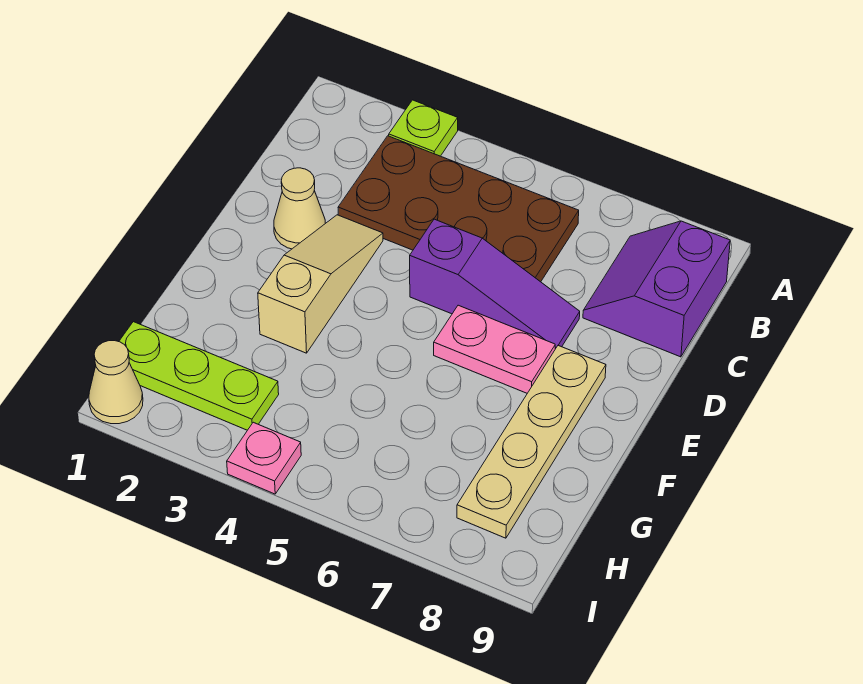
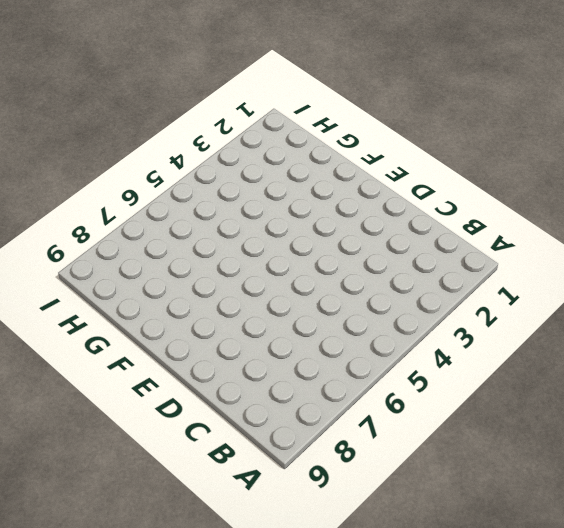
none -> lime plate A3 level 1
none -> brown plate B3:C6 level 1

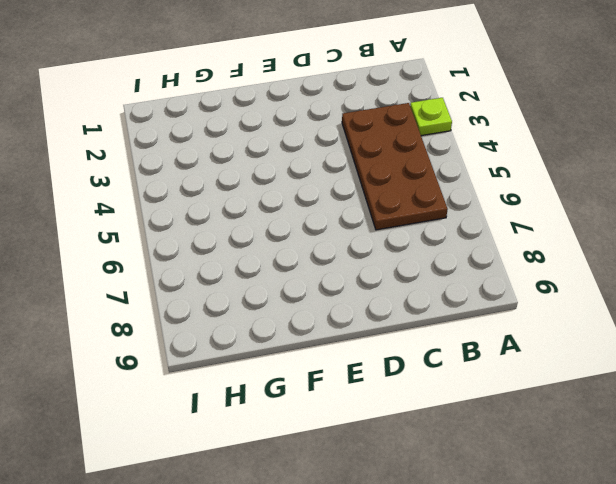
none -> purple slope B8:C9 level 1 top 9
none -> tan cone D2 level 1

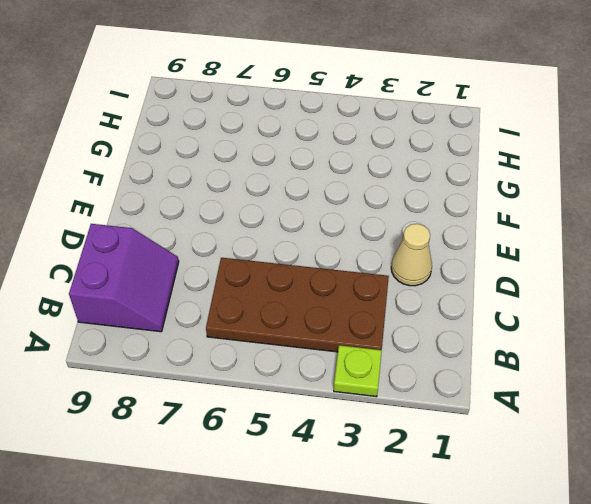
none -> tan slope D3:F3 level 1 top F
none -> purple slope D5:D7 level 1 top 5

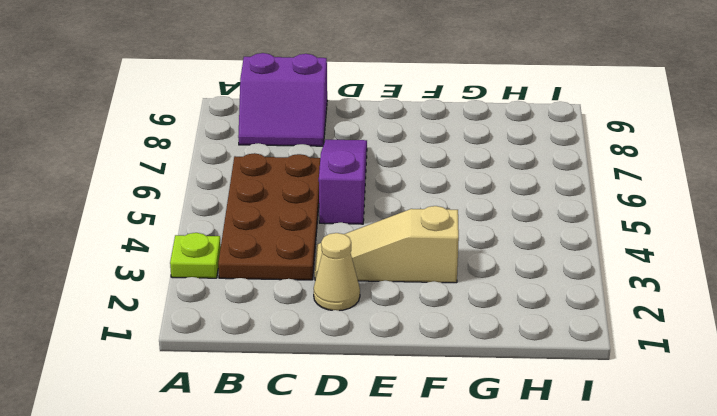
none -> pink plate E6:E7 level 1
none -> tan plate E8:H8 level 1

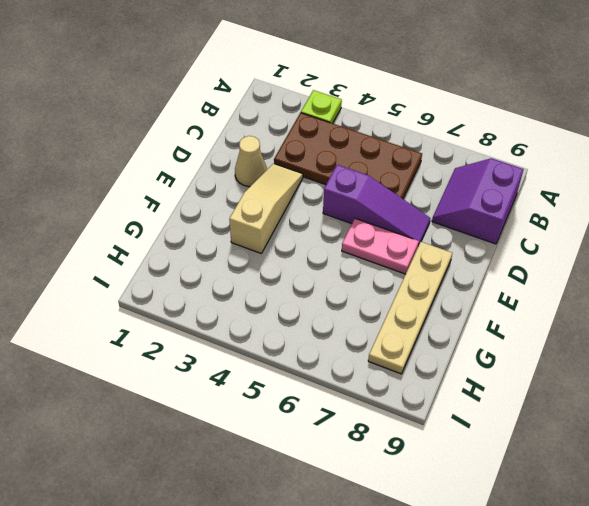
none -> lime plate H1:H3 level 1
none -> tan cone I1 level 1

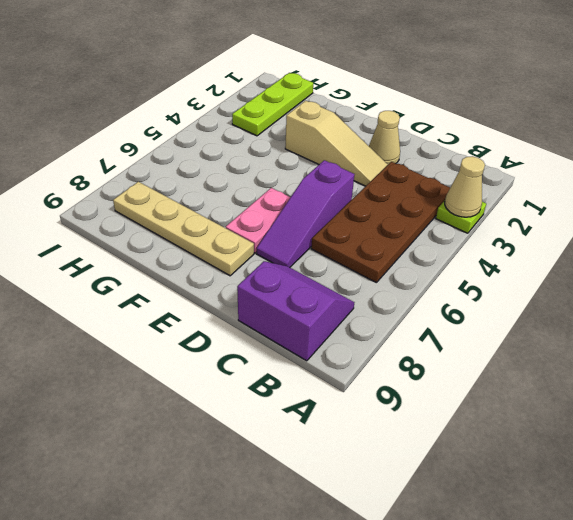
tan cone A3 level 2 -> tan cone I1 level 1
none -> pink plate I4 level 1

